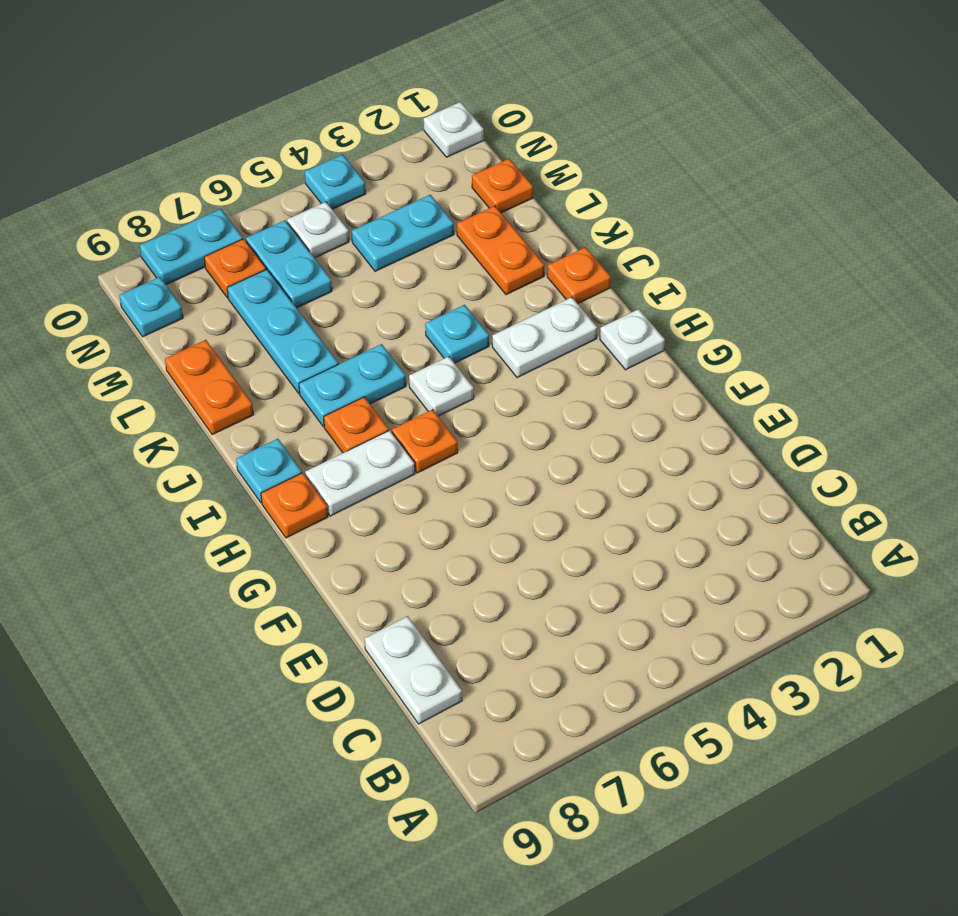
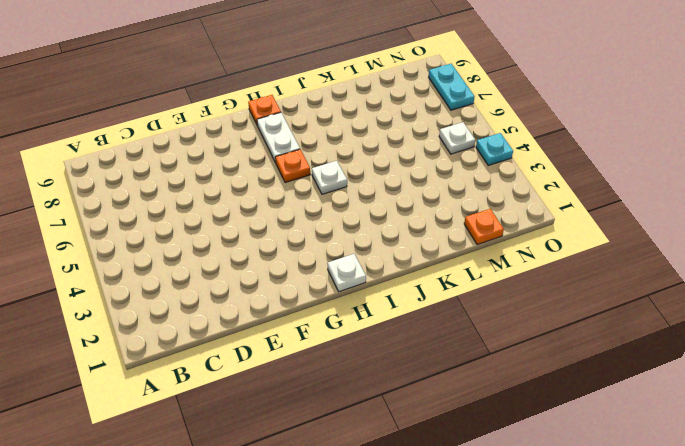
none -> white plate C9:D9 level 1
none -> white plate I2:I3 level 1
none -> orange plate I7 level 1

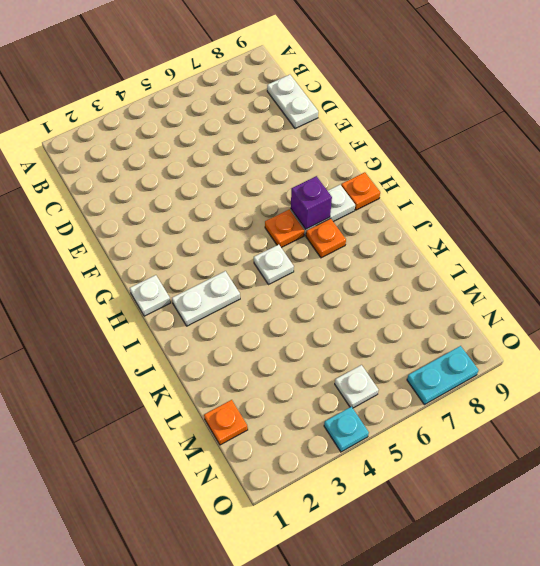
purple brick H7 level 2 -> none
none -> cyan plate I9 level 1
none -> orange plate J1 level 1
none -> cyan plate J4 level 1

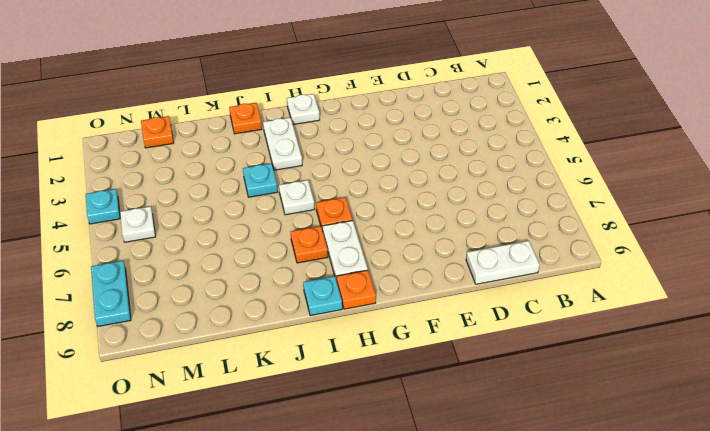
none -> cyan plate J6:J7 level 1
none -> orange plate K2:L2 level 1
none -> cyan plate K7:M7 level 1

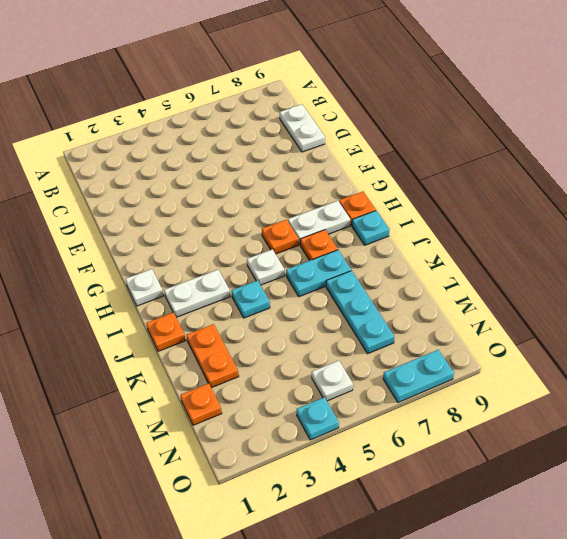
none -> orange plate K9:L9 level 1
none -> cyan plate M3:M4 level 1
none -> cyan plate M6:N6 level 1

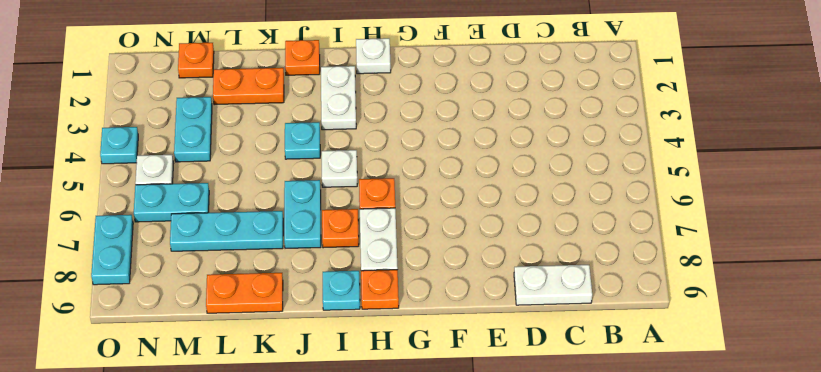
none -> orange plate N7 level 1
none -> cyan plate N9 level 1
none -> white plate O1 level 1

